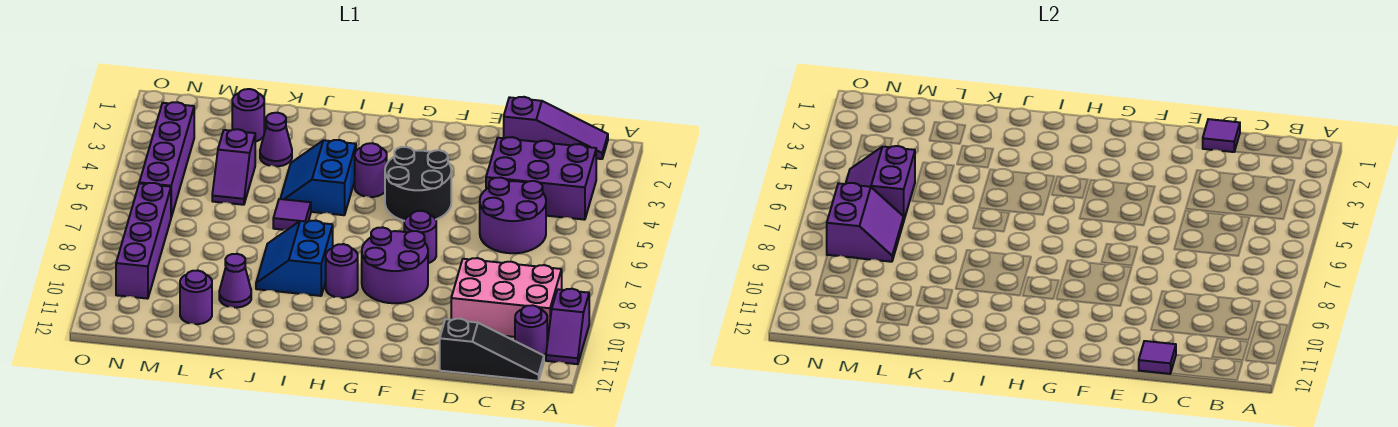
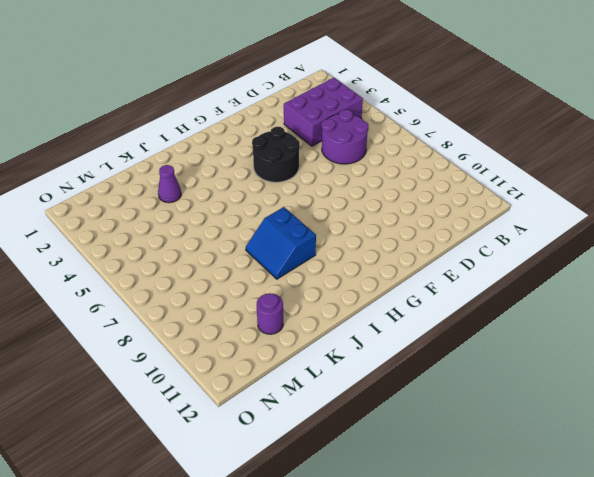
none -> purple slope A10:A11 level 1 top 10
none -> purple slope B1:D1 level 1 top D
none -> pink brick B9:D10 level 1

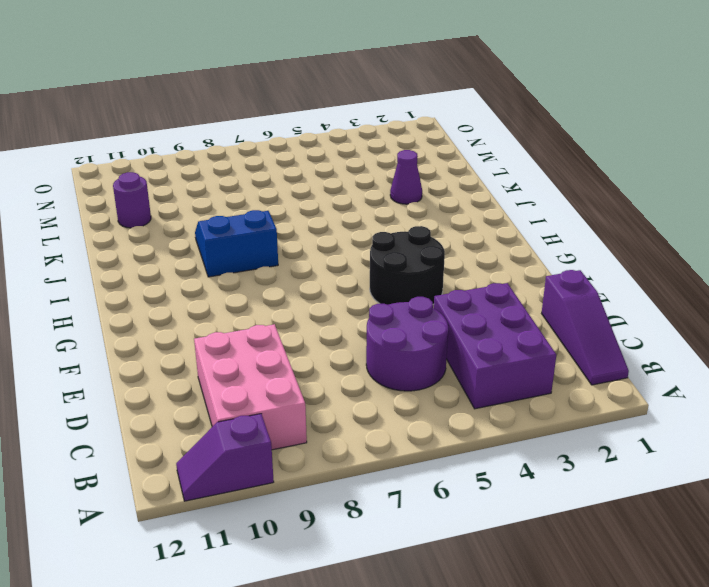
none -> purple round brick B11 level 1
none -> black slope B12:D12 level 1 top D
none -> purple round brick F7 level 1

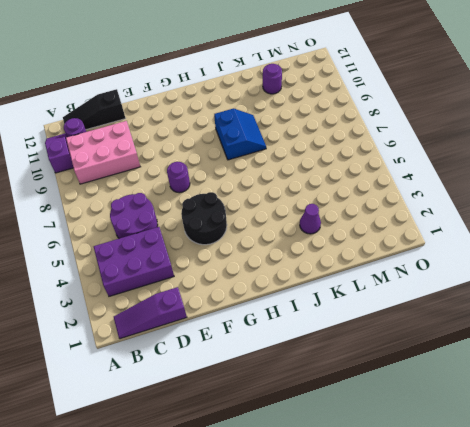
none -> purple round brick F8:G9 level 1
none -> purple round brick H4 level 1
none -> purple round brick H9 level 1

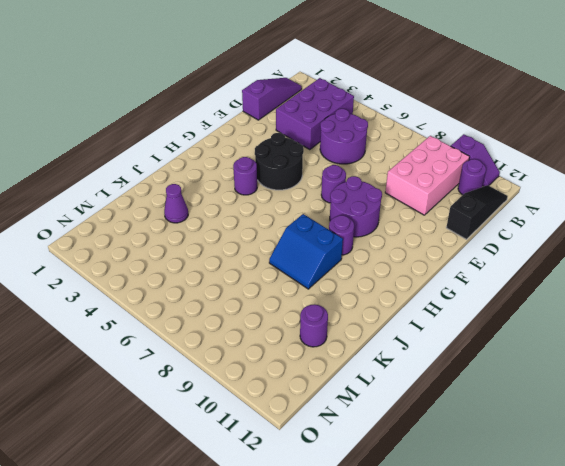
none -> blue slope I4:J5 level 1 top I
none -> purple tile J6 level 1
none -> purple cone K10 level 1

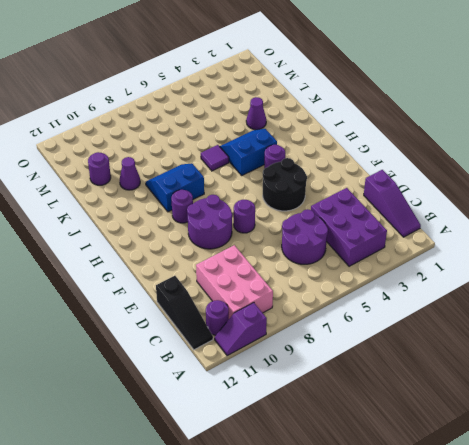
none -> purple round brick L2 level 1
none -> purple slope L4:L5 level 1 top 4
none -> purple brick N3:N6 level 1

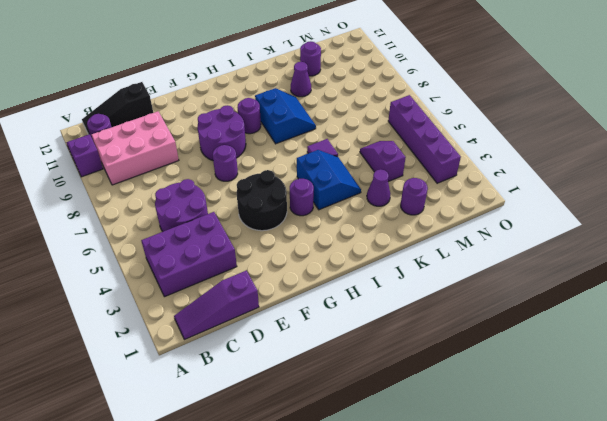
none -> purple brick N7:N10 level 1
none -> purple tile D1 level 2
none -> purple tile D12 level 2

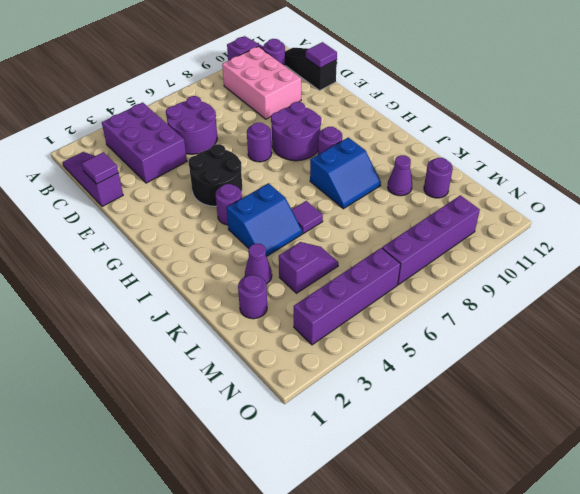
none -> purple slope M5:N6 level 2 top M
none -> purple slope M7:N8 level 2 top N

